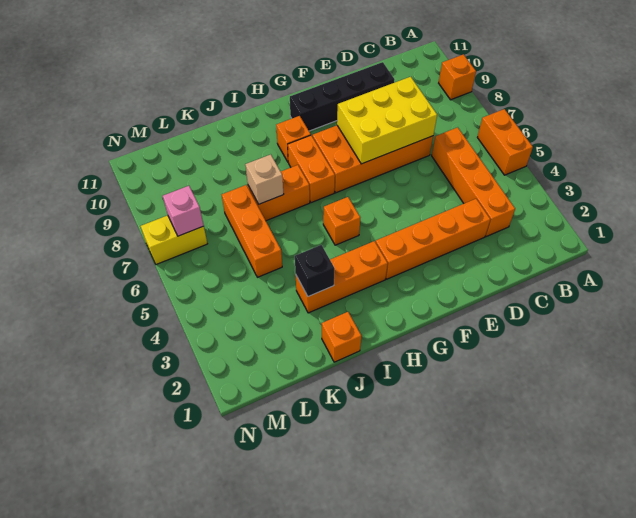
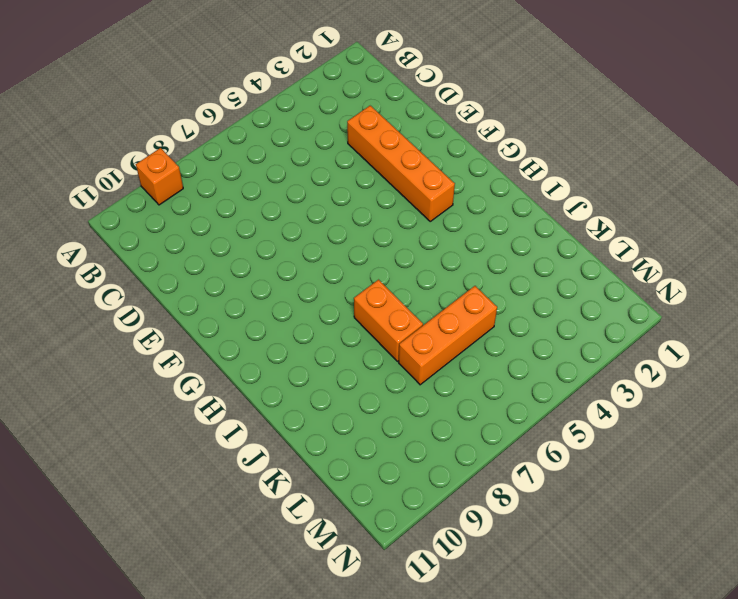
none -> orange brick A5:A6 level 1
none -> orange brick C3:C6 level 1
none -> orange brick D7:G8 level 1

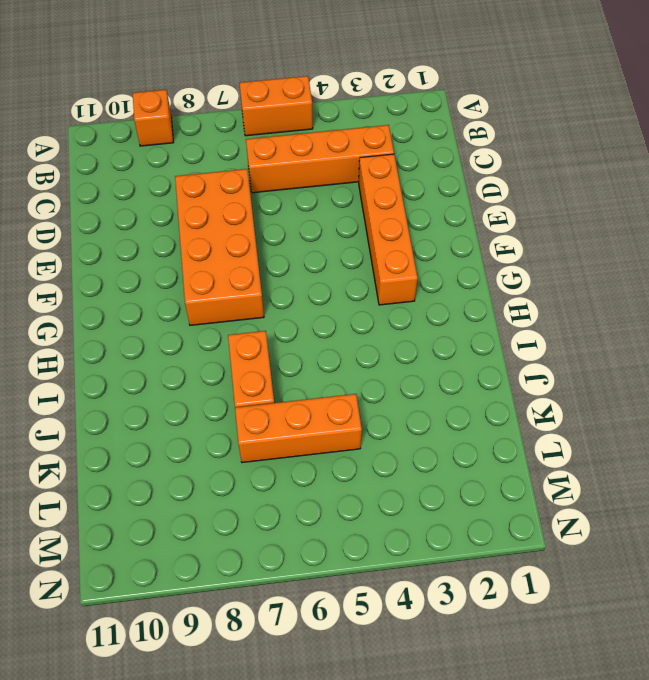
none -> black brick D10:G10 level 1
none -> orange brick H3:J3 level 1
none -> orange brick H5 level 1

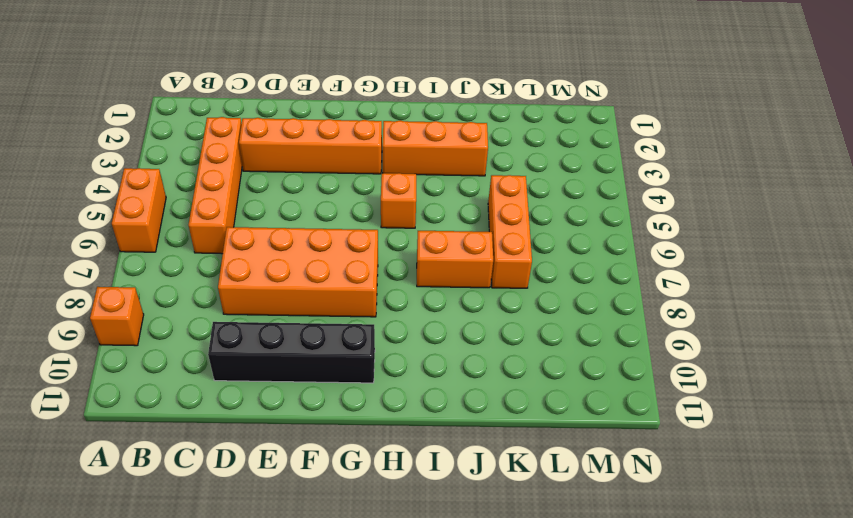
none -> orange brick H7:H8 level 1
none -> orange brick H9 level 1
none -> orange brick J1 level 1

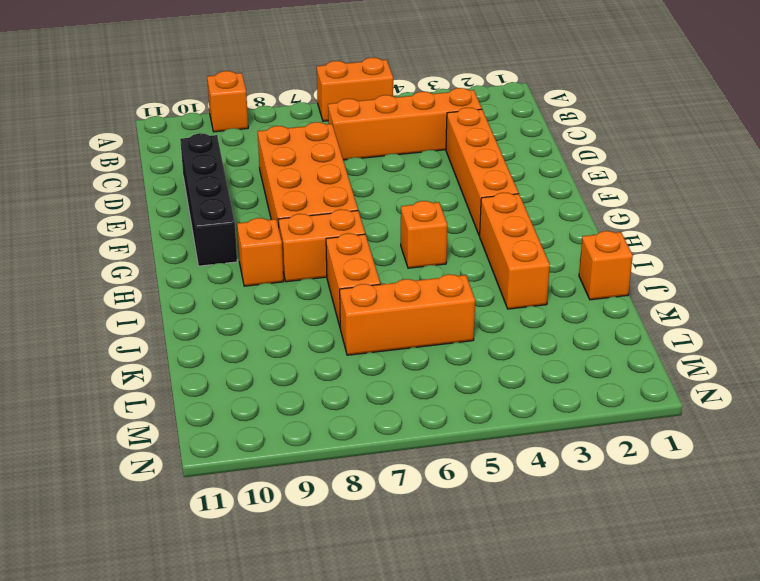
none -> yellow brick M7:N7 level 1
none -> yellow brick D7:F8 level 2
none -> black brick J3 level 2

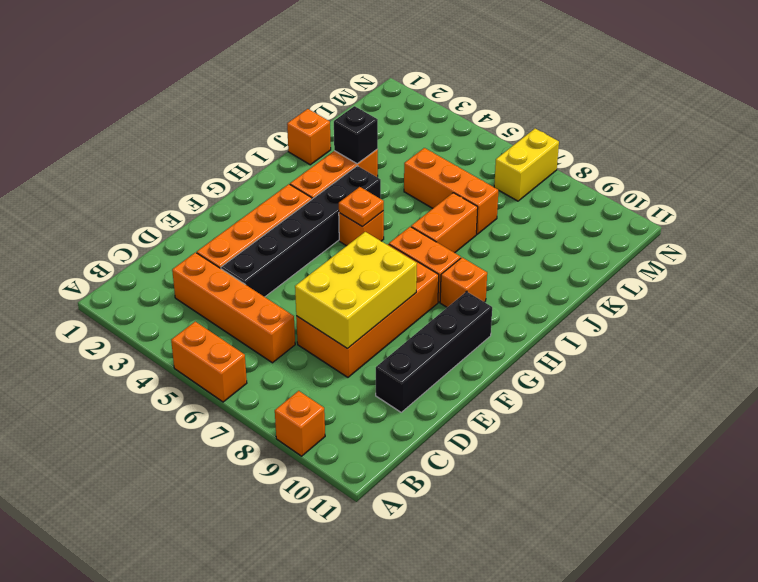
black brick D4:I4 level 1 -> none
orange plate H5 level 2 -> none
none -> tan brick J7 level 2
none -> pink brick M7 level 2

